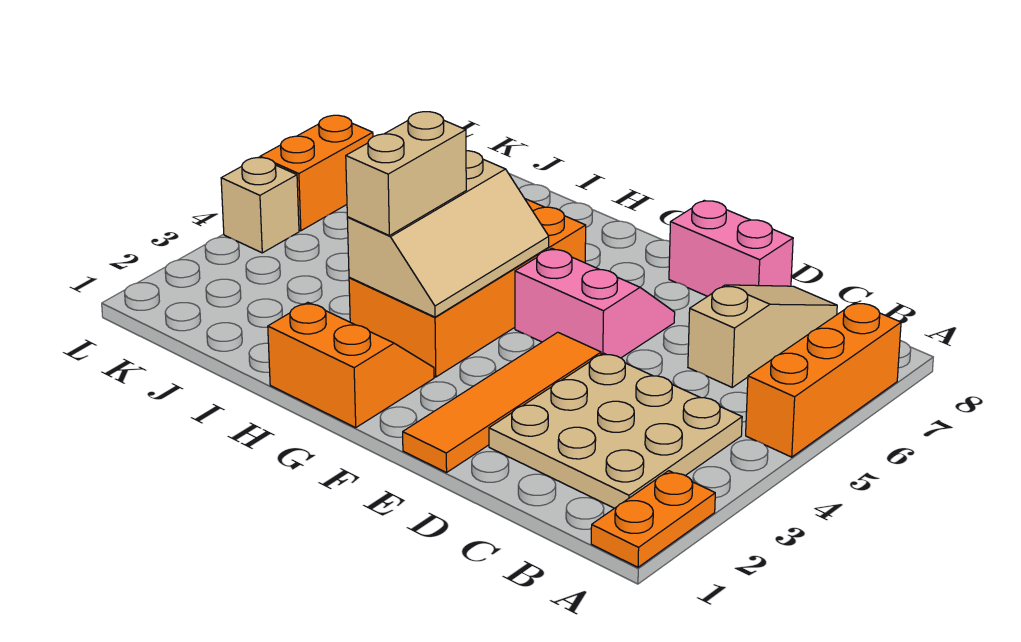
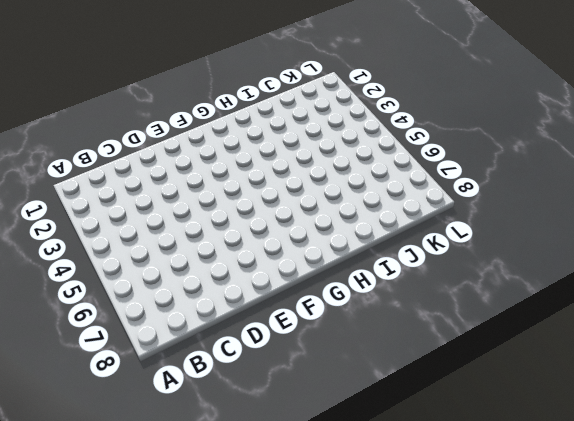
none -> orange plate A1:A2 level 1
none -> orange brick A5:A7 level 1
none -> tan plate B2:D4 level 1

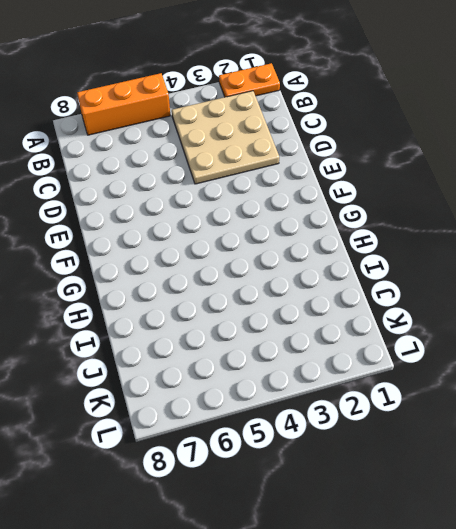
none -> tan slope C6:C8 level 1 top 6
none -> pink brick D8:E8 level 1
none -> orange tile E1:E4 level 1

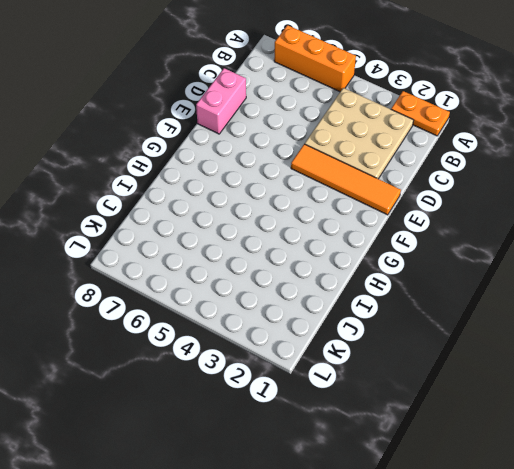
none -> tan slope C6:C8 level 1 top 6
none -> pink slope E5:F6 level 1 top 5
none -> orange slope G1:H2 level 1 top 1

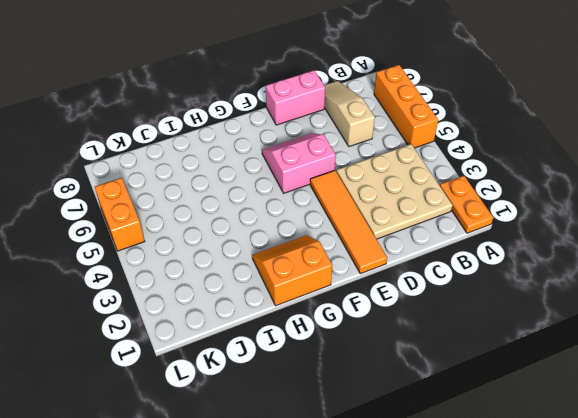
none -> orange brick G3:H6 level 1
none -> tan brick L4 level 1
none -> tan slope G3:H5 level 2 top H

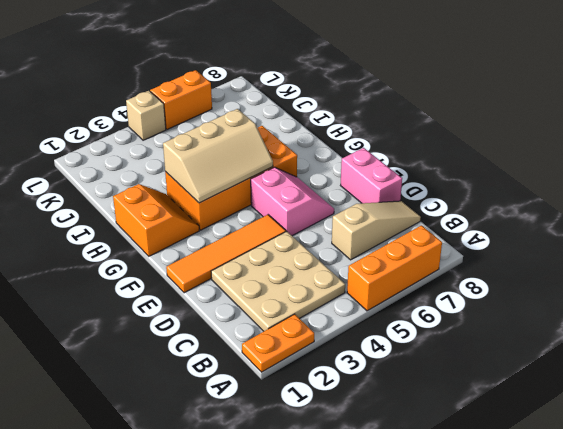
none -> tan brick H3:H4 level 3

